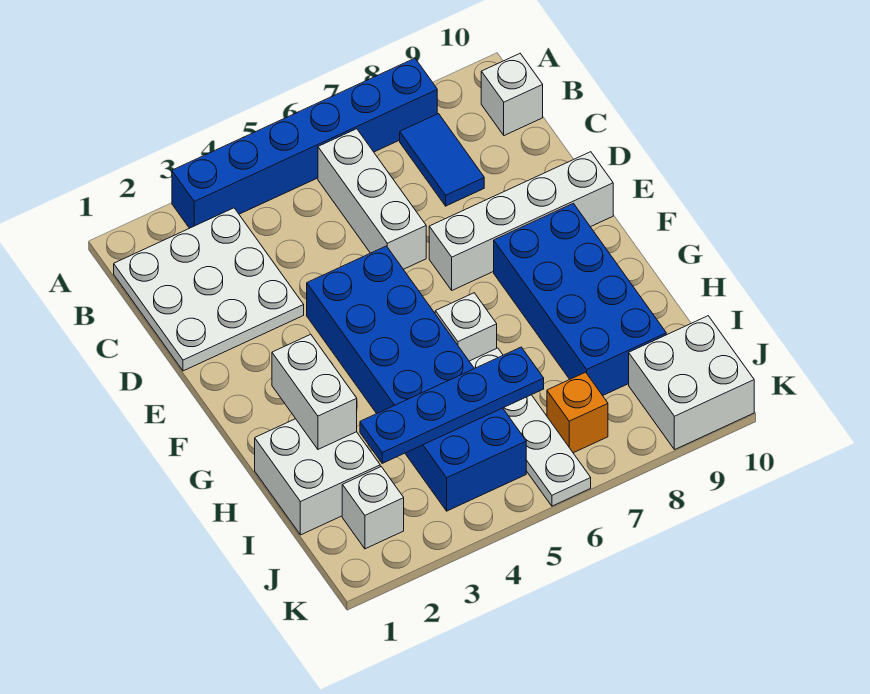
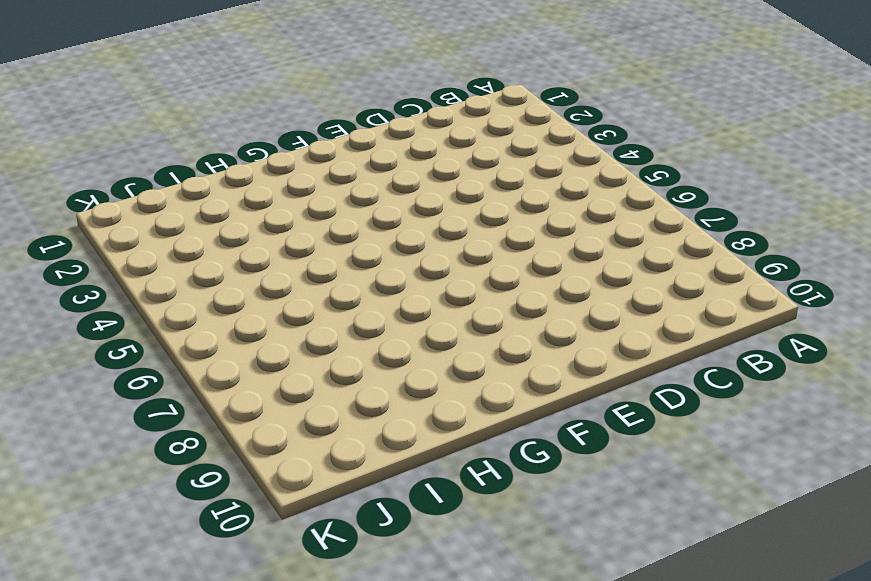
none -> blue brick A3:A8 level 1
none -> white plate B1:D3 level 1
none -> white brick B6:D6 level 1

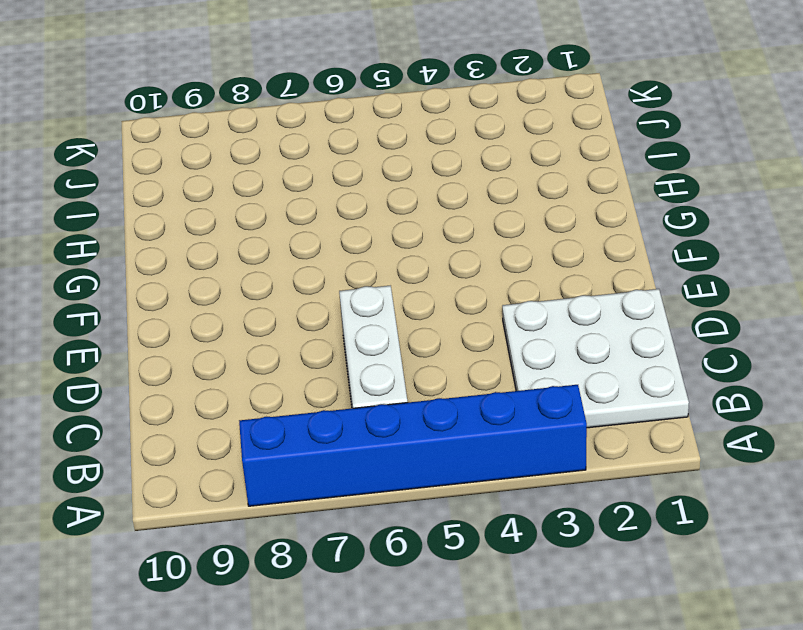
none -> blue tile B8:C8 level 1
none -> white brick B10 level 1
none -> blue brick E4:J5 level 1

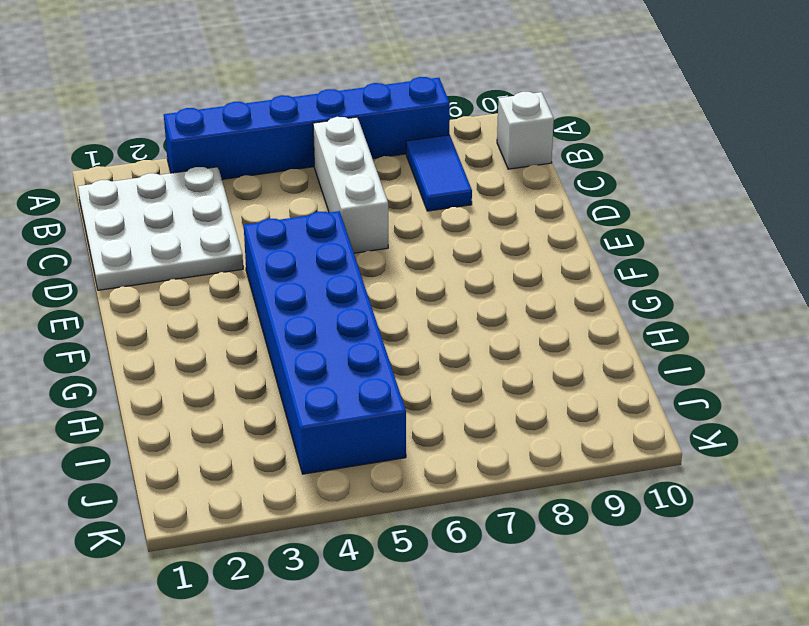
none -> white brick E7:E10 level 1
none -> blue brick F8:I9 level 1
none -> white brick G6 level 1

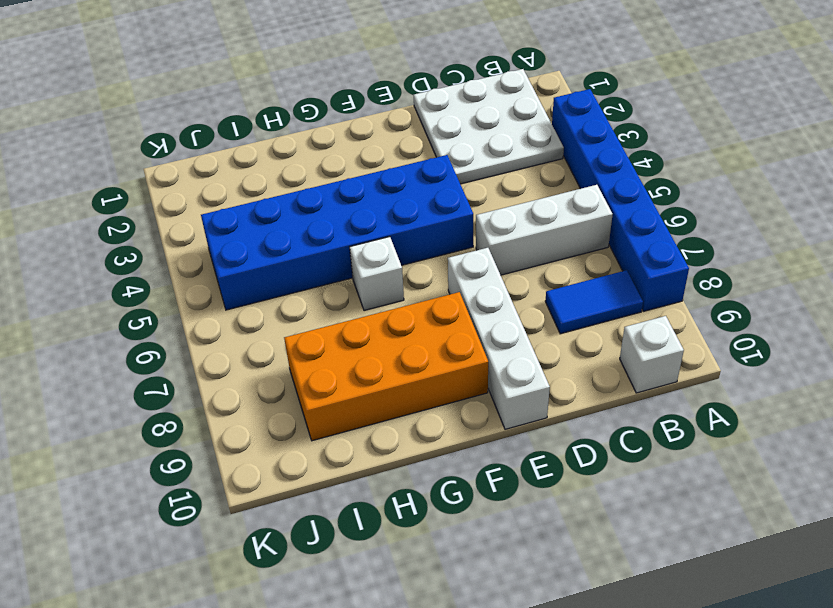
orange brick F8:I9 level 1 -> blue brick F8:I9 level 1
none -> white brick H1:I2 level 1
none -> white plate H6:K6 level 1
none -> white brick J2 level 1

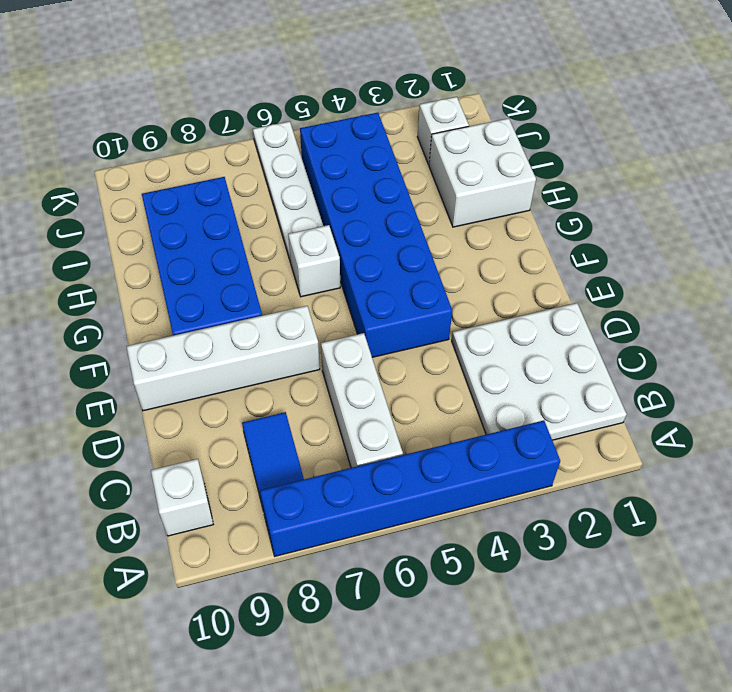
none -> orange brick J7 level 1
none -> white brick J9:K10 level 1
none -> white brick G2:H2 level 2

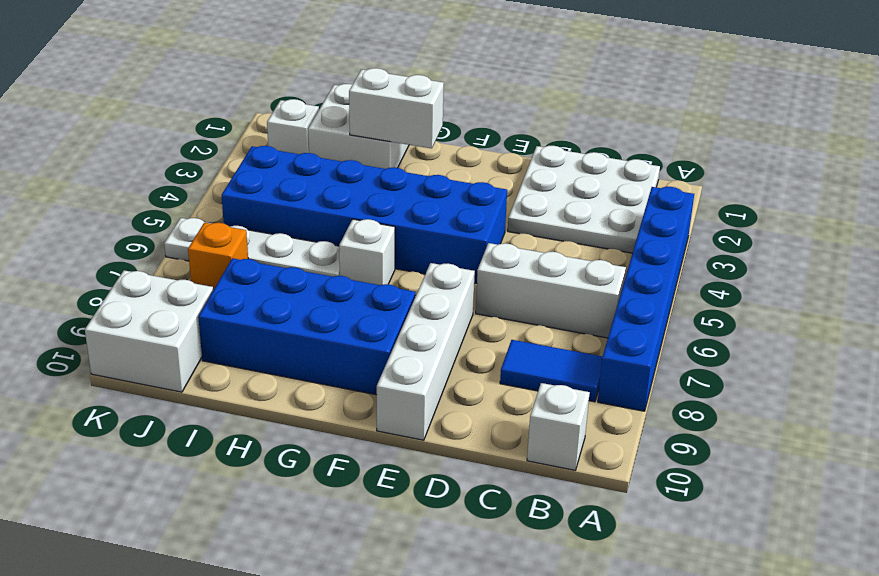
none -> blue plate I3:I6 level 2

